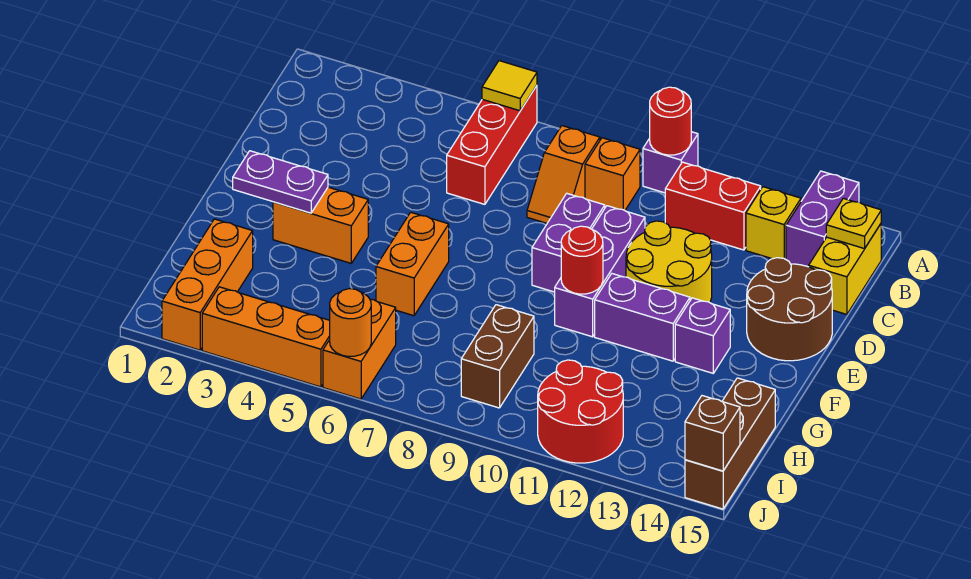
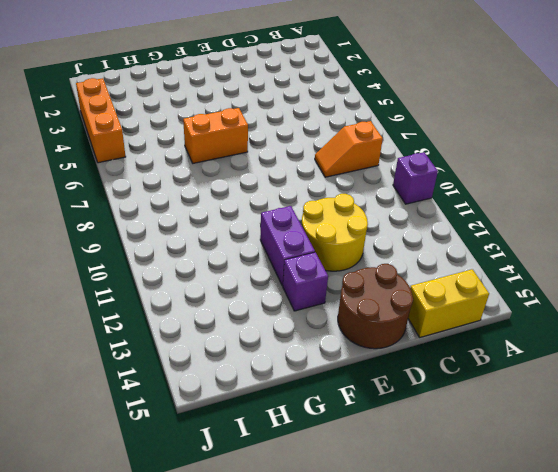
none -> red brick A6:C6 level 1
none -> purple brick A14:B14 level 1
none -> orange brick B9 level 1

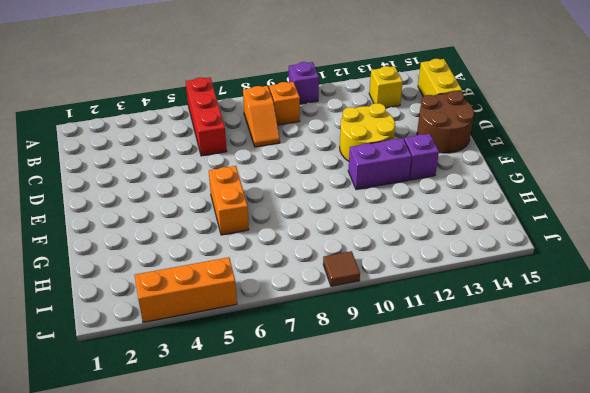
brown tile J9 level 1 -> none
none -> purple brick A14:B14 level 1
none -> red brick B11:B12 level 1
none -> purple brick D9:E9 level 1

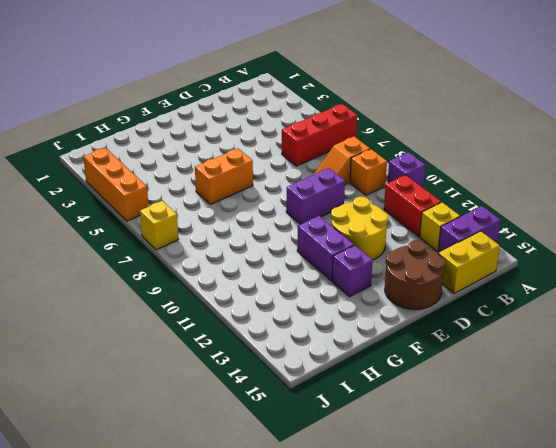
yellow brick J7 level 1 -> none
none -> purple brick D10:F10 level 1
none -> orange brick F3:F4 level 1
none -> orange brick H2:J2 level 1

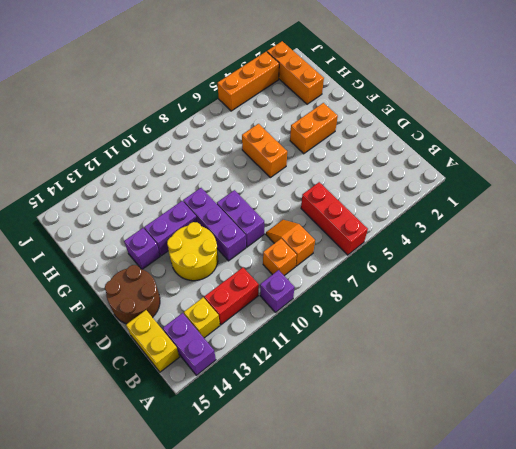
none -> brown brick H9:I9 level 1
none -> brown brick H15:J15 level 1
none -> orange brick I6:J6 level 1

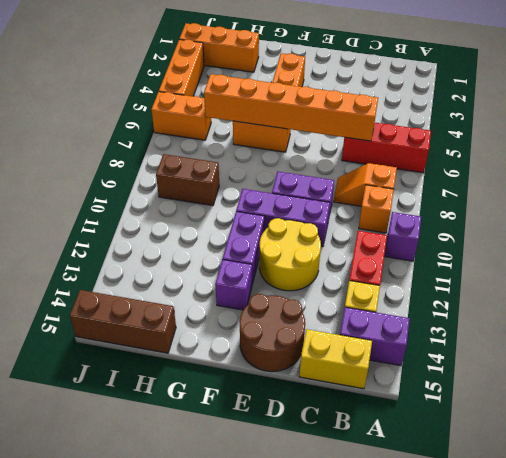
orange brick C6:H6 level 2 -> none
none -> red round brick I11:J12 level 1
none -> yellow tile A6 level 2
none -> red round brick A10 level 2

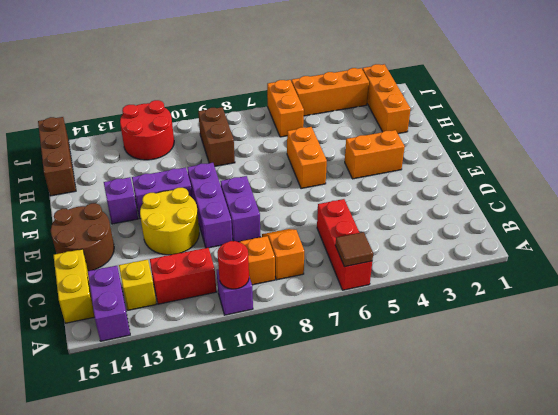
brown tile A6 level 2 -> yellow tile A6 level 2
none -> yellow plate B15 level 2
none -> purple plate F2:F3 level 2
none -> red round brick F10 level 2

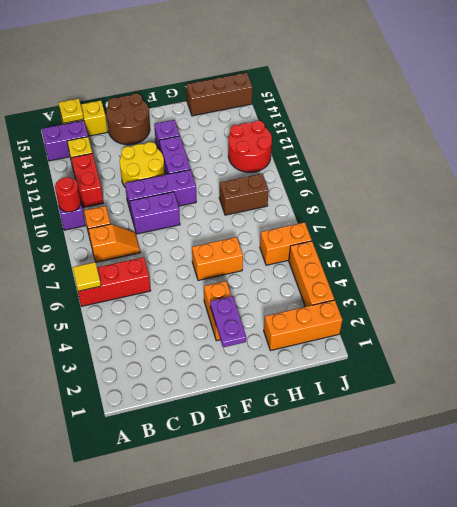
none -> red round brick F10 level 2
none -> orange round brick J6 level 2
none -> brown brick J15 level 2

